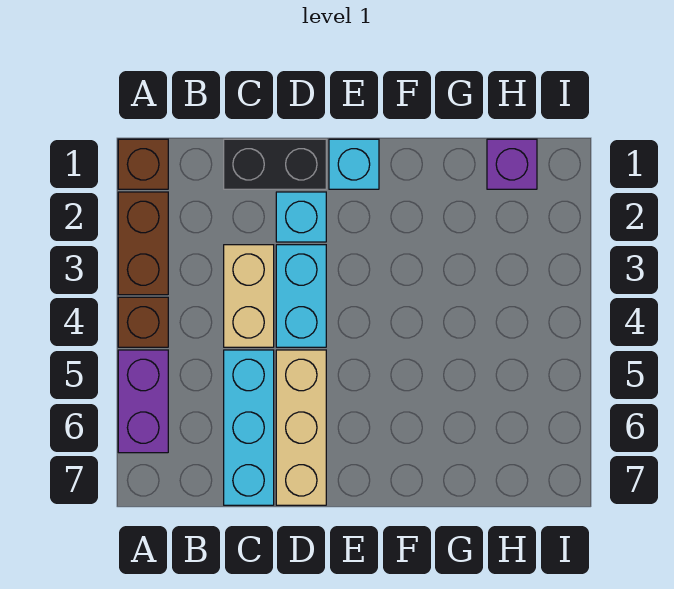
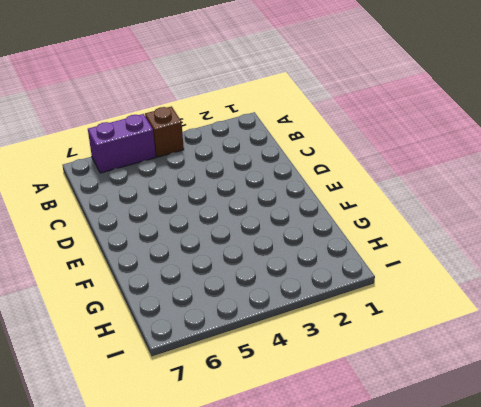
none -> brown brick A1 level 1
none -> brown brick A2:A3 level 1
none -> black brick C1:D1 level 1

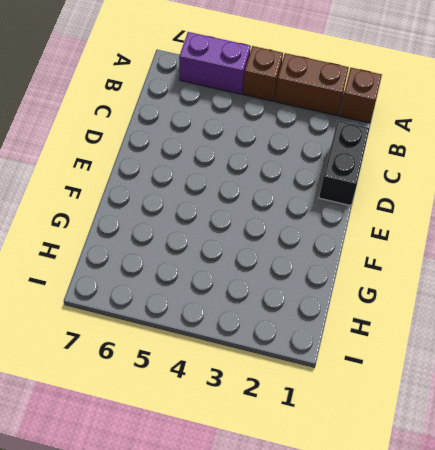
none -> tan brick C3:C4 level 1
none -> cyan brick C5:C7 level 1
none -> cyan brick D2 level 1

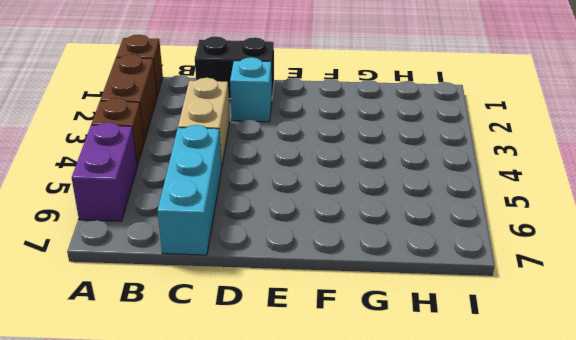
none -> cyan brick D3:D4 level 1
none -> tan brick D5:D7 level 1
none -> cyan brick E1 level 1

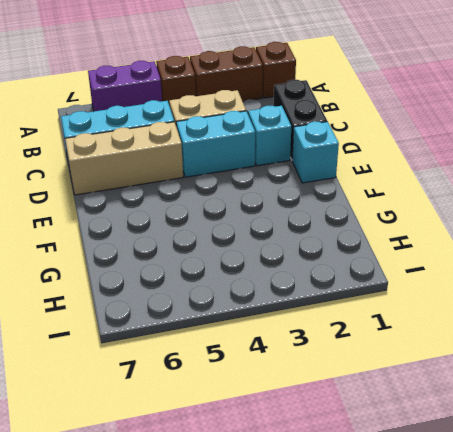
none -> purple brick H1 level 1

